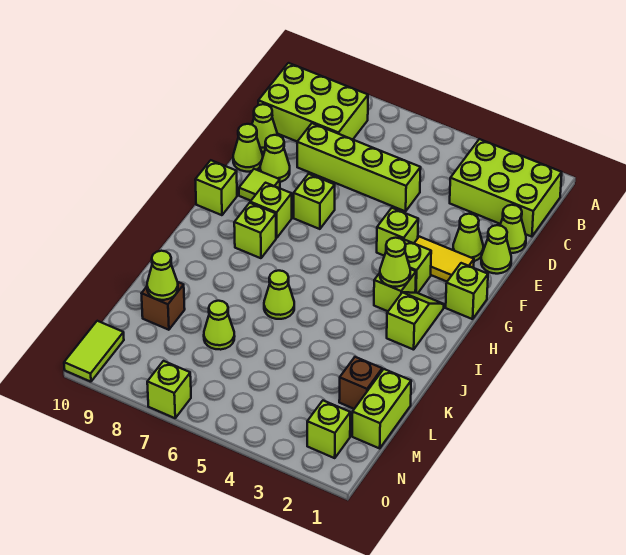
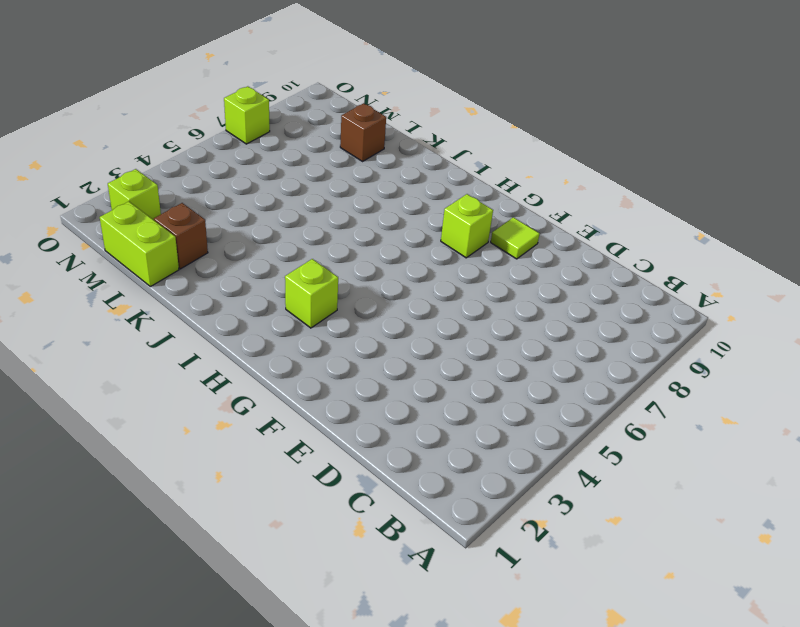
none -> lime brick B1:C3 level 1
none -> lime brick B8:C10 level 1
none -> lime cone D1 level 1
none -> lime brick D5:D8 level 1

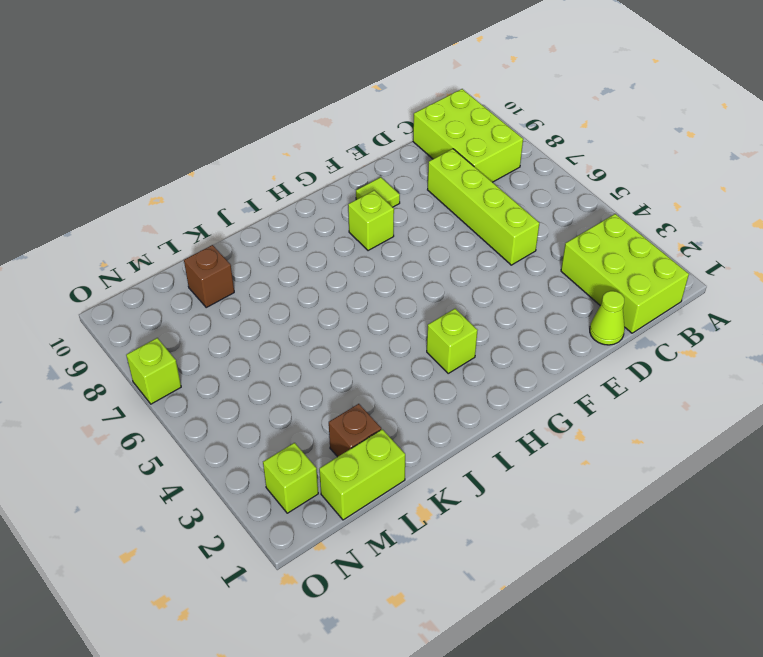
none -> lime cone D10 level 1
none -> lime cone E1 level 1
none -> lime cone E2 level 1
none -> lime cone E9 level 1

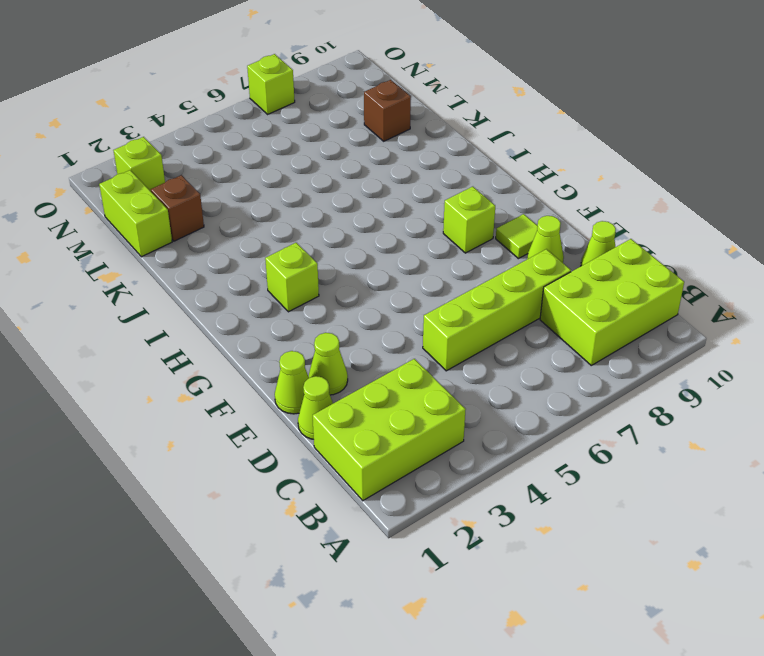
none -> lime cone E10 level 1
none -> yellow tile F2:F3 level 1
none -> lime brick F4 level 1
none -> lime brick F7 level 1

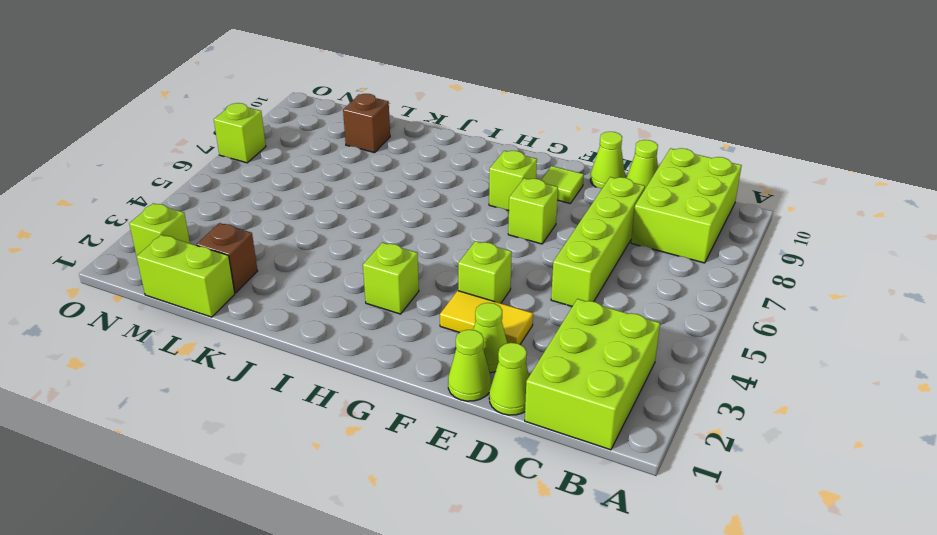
yellow tile E3:F3 level 1 -> yellow tile F2:F3 level 1
none -> lime cone E9 level 1
none -> lime brick G1 level 1
none -> lime brick G3 level 1
none -> lime brick G10 level 1

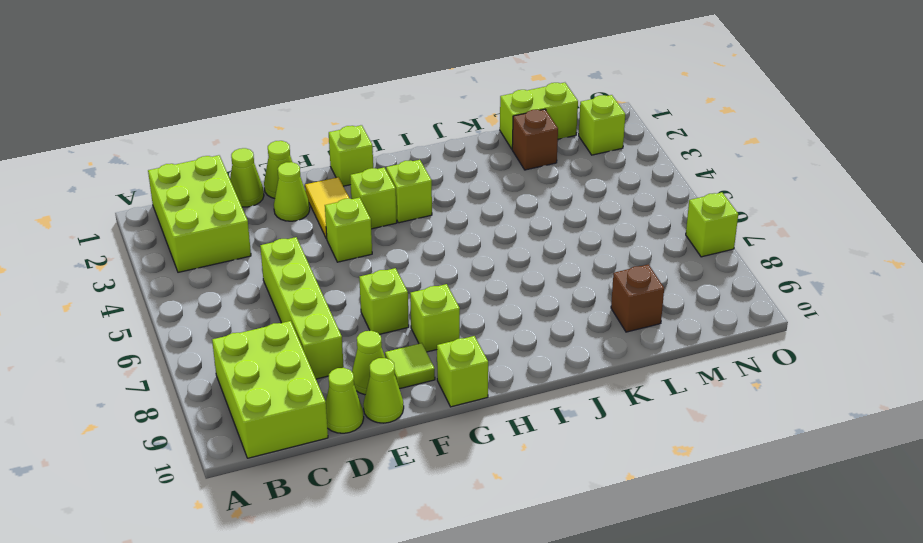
none -> lime slope H2:I2 level 1 top I
none -> lime brick H8 level 1
none -> lime cone J6 level 1
none -> lime cone L7 level 1

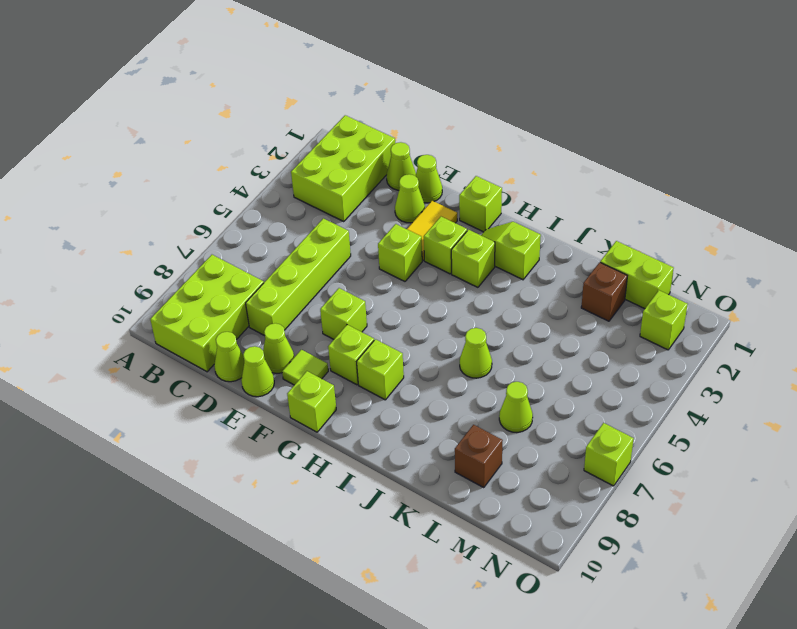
none -> lime tile N10:O10 level 1
none -> lime cone H3 level 2
none -> lime cone L9 level 2

